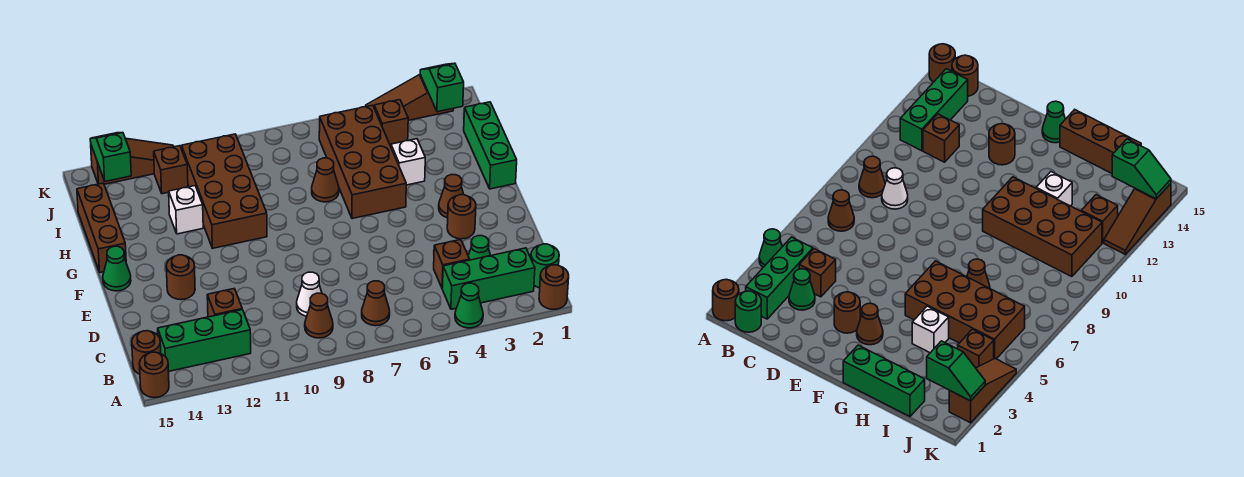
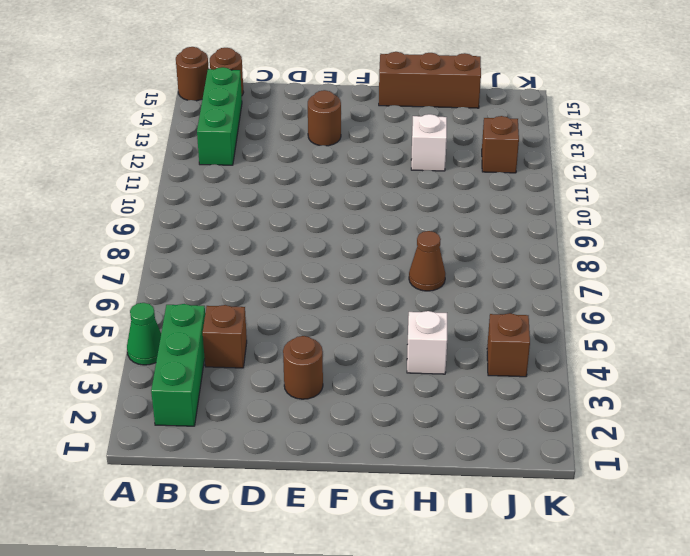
none -> brown round brick A1 level 1
none -> green round brick B1 level 1
none -> brown cone B7 level 1
none -> brown cone B9 level 1

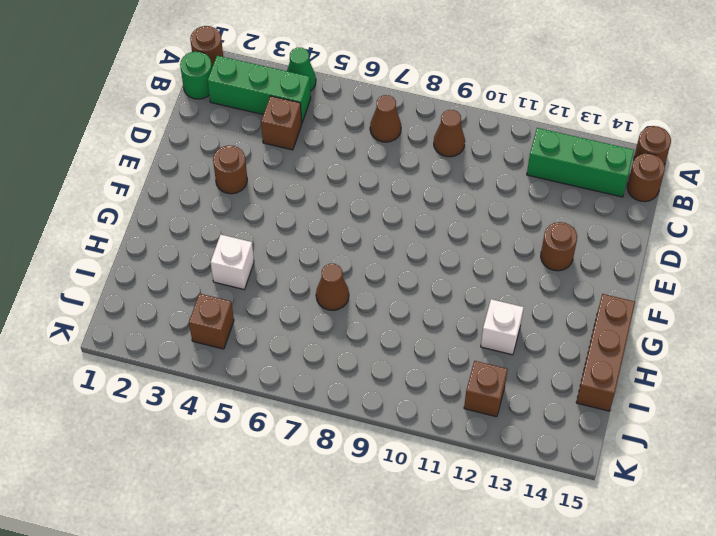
none -> green cone C3 level 1
none -> white cone C9 level 1
none -> brown brick C12 level 1
none -> brown cone F3 level 1

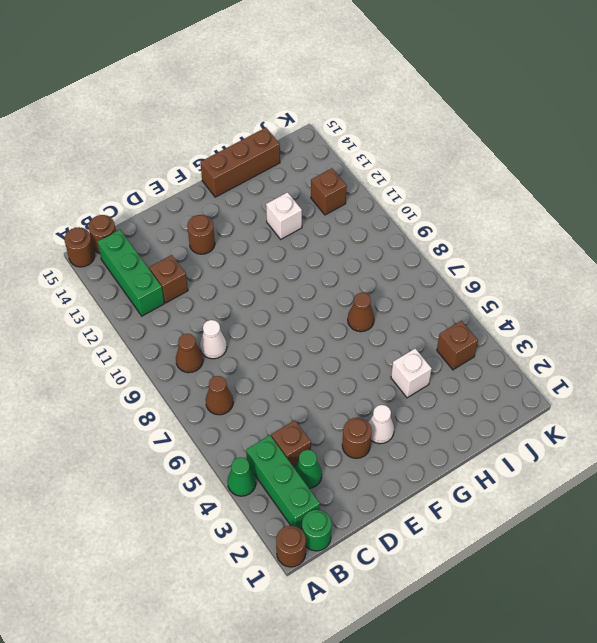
white cone F3 level 1 -> brown cone F3 level 1
none -> green cone F15 level 1
none -> green brick G1:I1 level 1
none -> brown brick G5:J6 level 1
none -> brown brick G10:J11 level 1

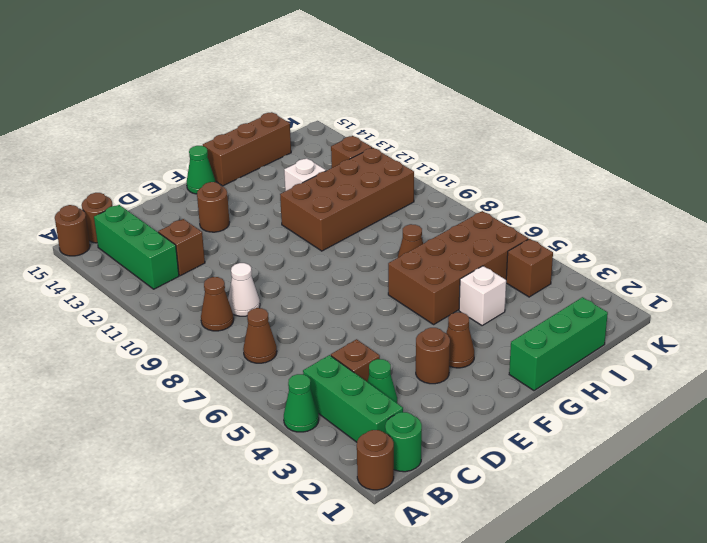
none -> brown slope K2:K4 level 1 top 2
none -> brown slope K12:K14 level 1 top 14
none -> green slope J2:K2 level 2 top J
none -> green slope J14:K14 level 2 top J

